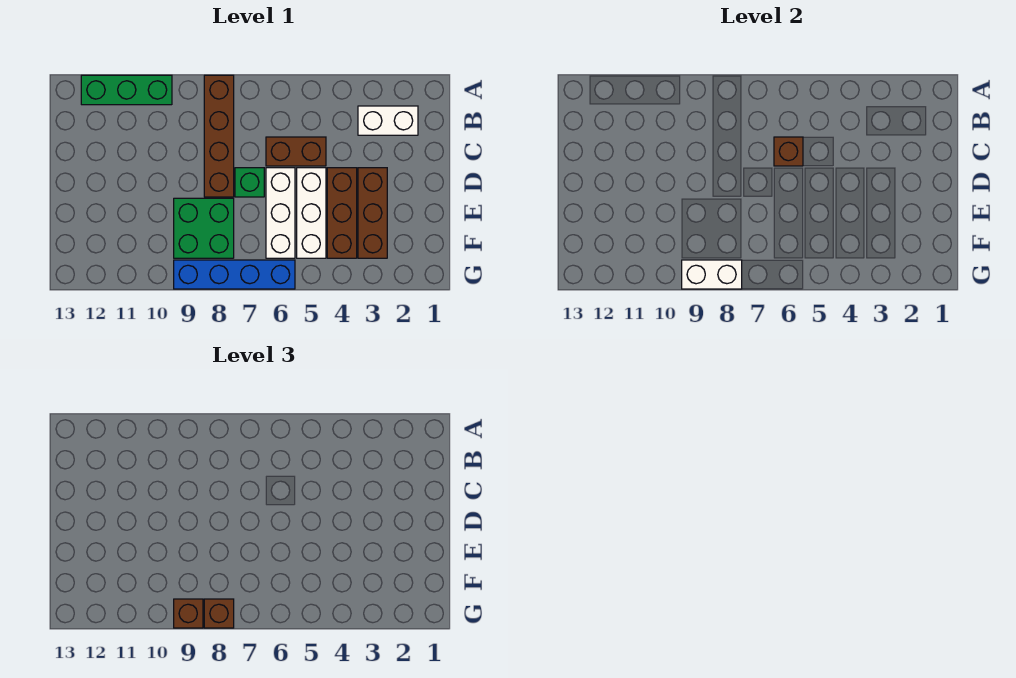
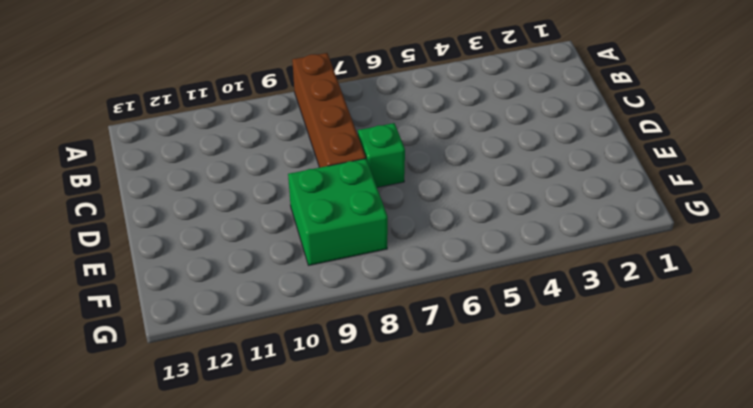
none -> green brick A10:A12 level 1
none -> white brick B2:B3 level 1
none -> brown brick C5:C6 level 1

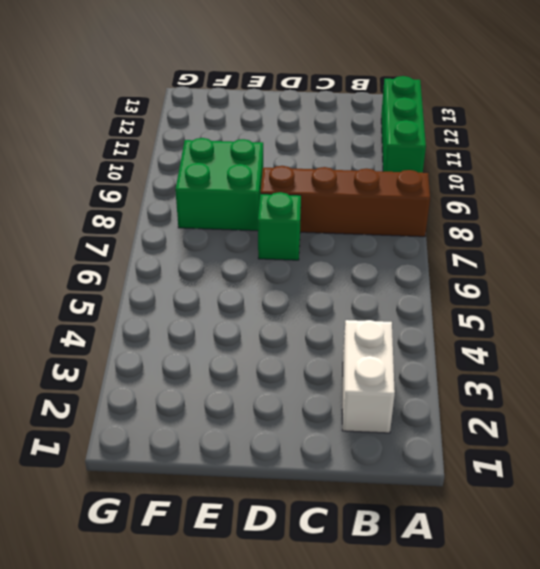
none -> brown brick C5:C6 level 1
none -> brown brick D3:F3 level 1
none -> brown brick D4:F4 level 1

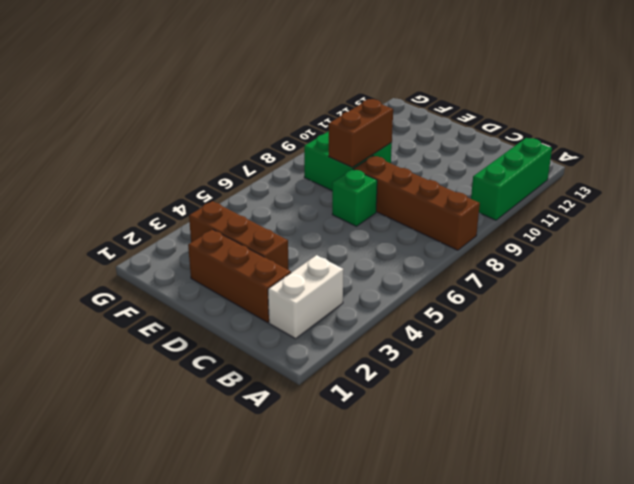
brown brick C2:E2 level 1 -> brown brick D4:F4 level 1
brown brick E8:E9 level 2 -> brown brick C5:C6 level 1
none -> white brick D5:F5 level 1
none -> white brick D6:F6 level 1
none -> blue brick G6:G9 level 1

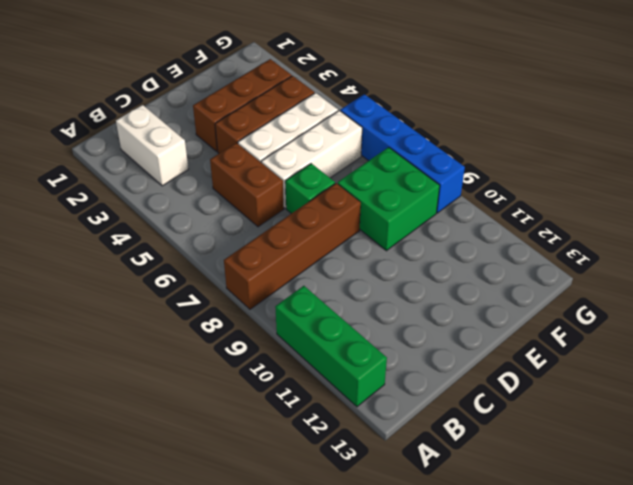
none -> brown brick C6 level 2
none -> white brick G8:G9 level 2
none -> brown brick G8 level 3

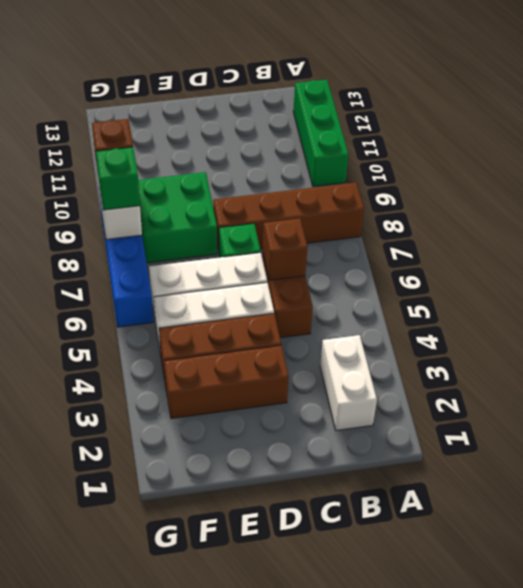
green brick G8 level 3 -> brown brick G8 level 3

